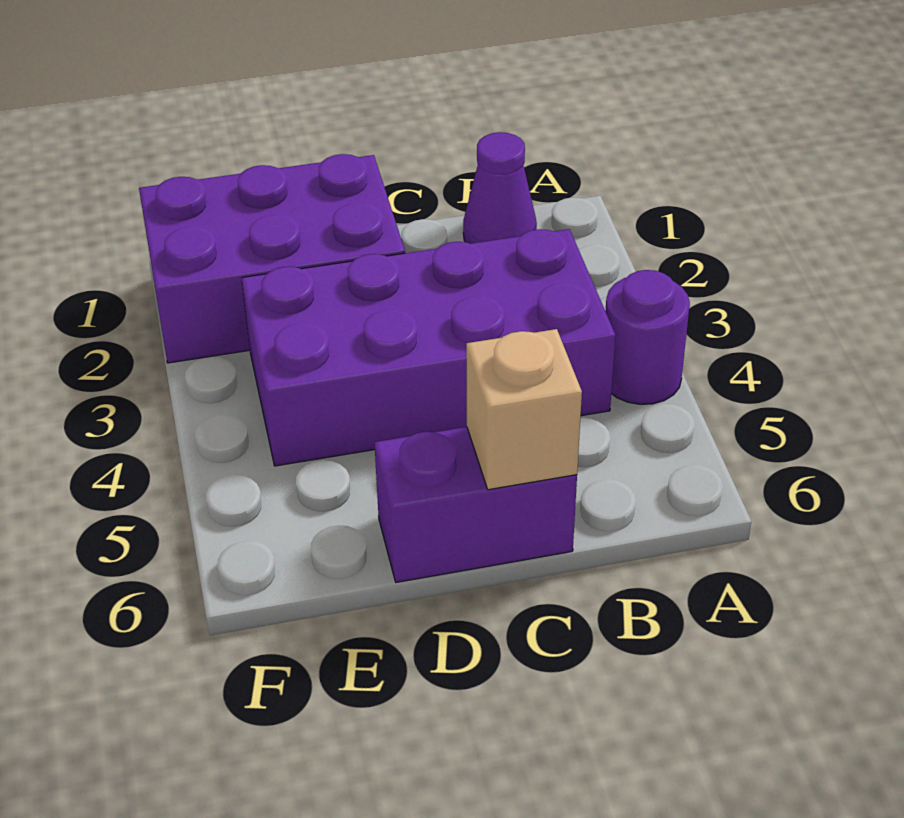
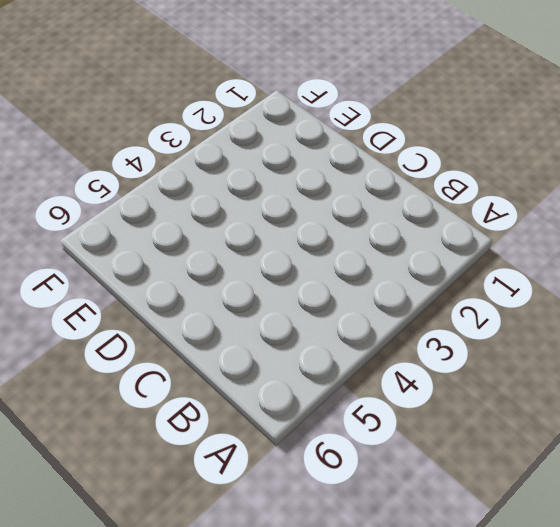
none -> purple round brick A4 level 1
none -> purple cone B1 level 1

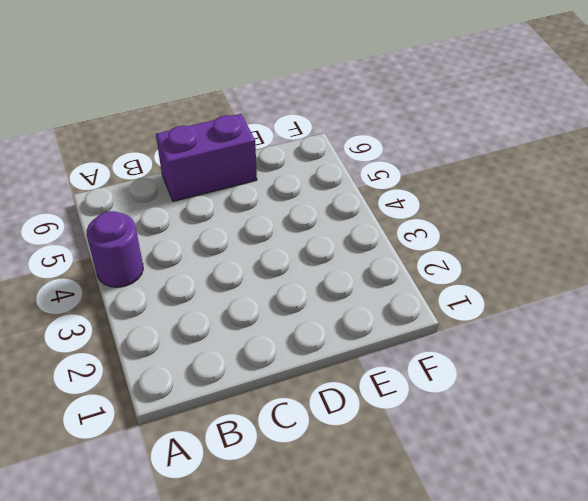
none -> purple cone B1 level 1
none -> purple brick B3:E4 level 1

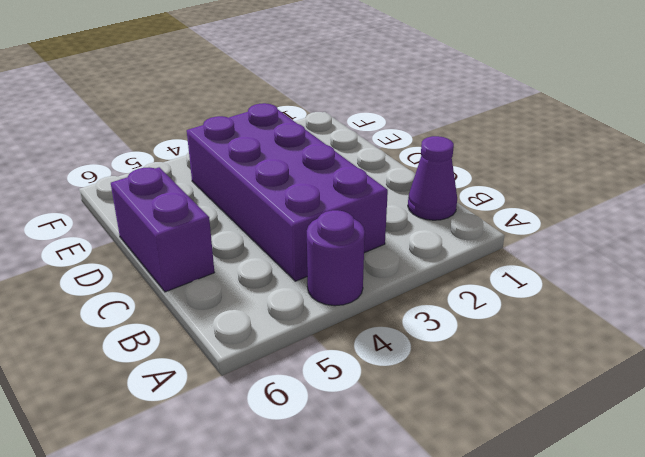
none -> purple brick D1:F2 level 1
none -> tan brick C6 level 2

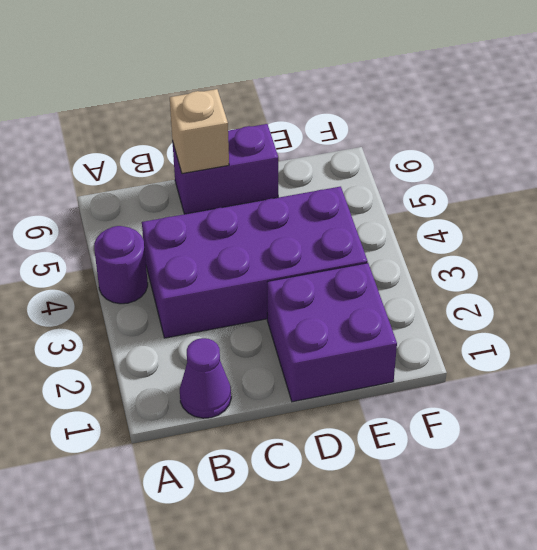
purple brick D1:E2 level 1 -> purple brick D1:F2 level 1

